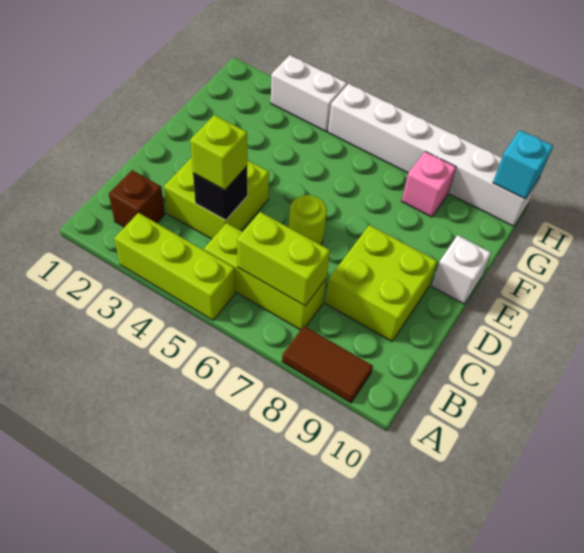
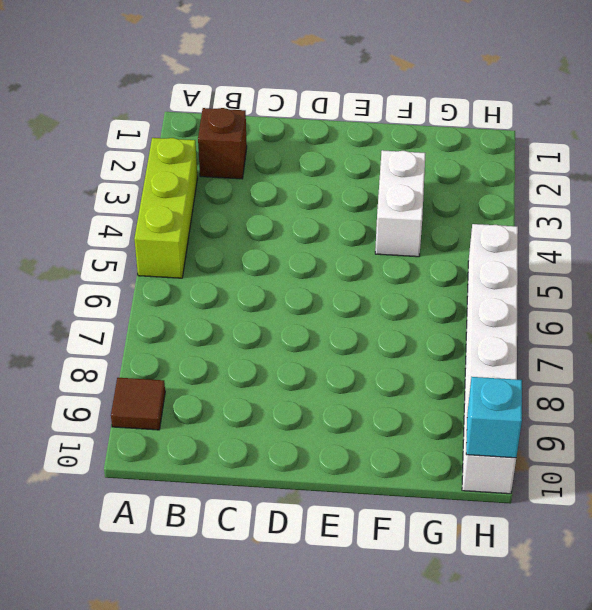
brown tile A9 level 1 -> brown tile A8:A9 level 1
white brick F3:F4 level 1 -> white brick H3:H4 level 1
none -> lime brick B5:B7 level 1
none -> lime brick C3:D4 level 1
none -> lime brick C8:D9 level 1

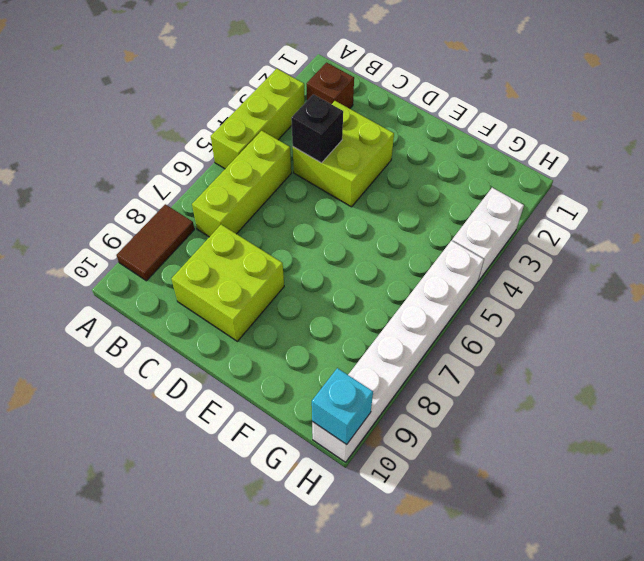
none -> lime round brick D6 level 1
none -> white brick E10 level 1
none -> pink brick G8 level 1

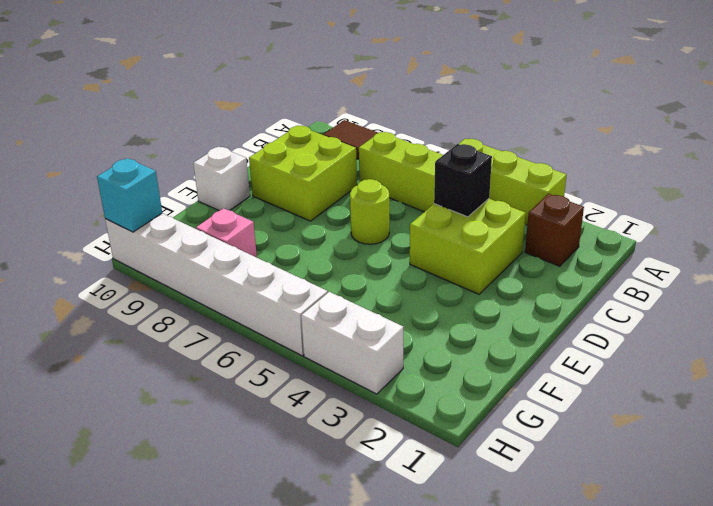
none -> lime brick B6:B7 level 2
none -> lime brick C4 level 3

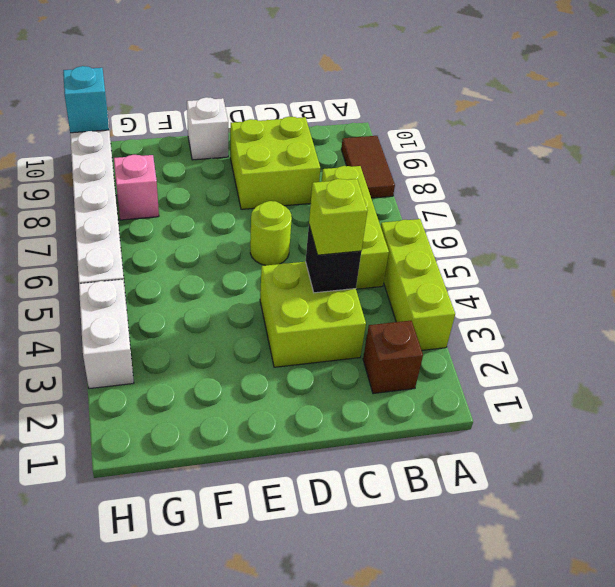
none -> lime brick B6:B7 level 2

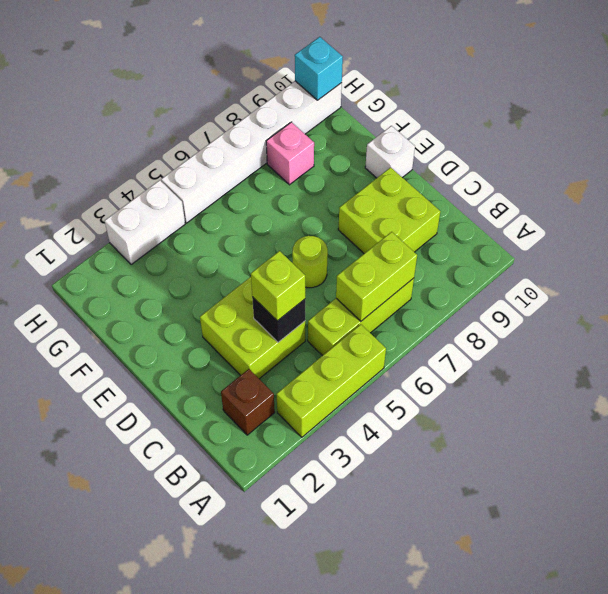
none -> brown tile A8:A9 level 1

